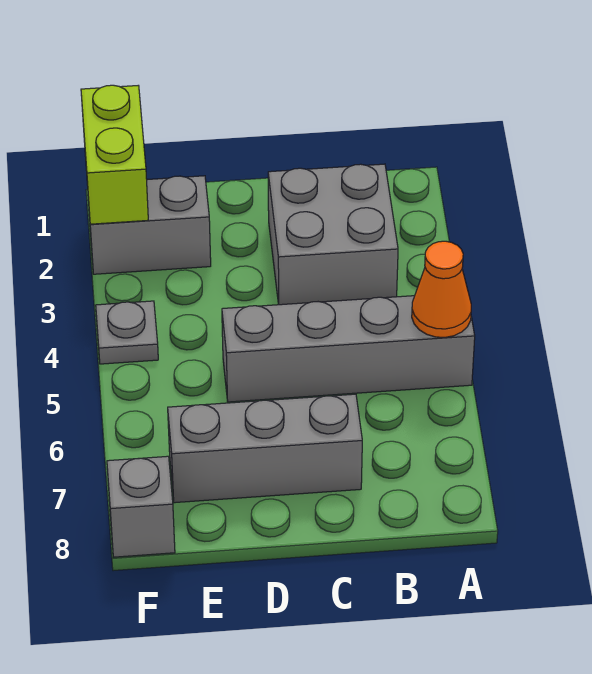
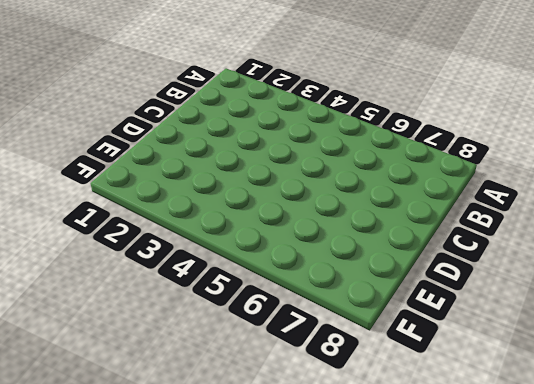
none -> grey brick A5:D5 level 1
none -> grey brick B2:C3 level 1

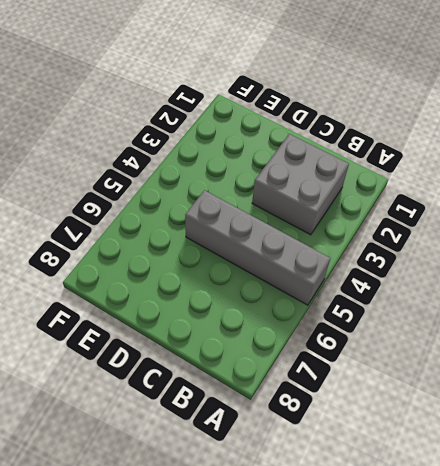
none -> grey brick C7:E7 level 1
none -> grey brick E2:F2 level 1

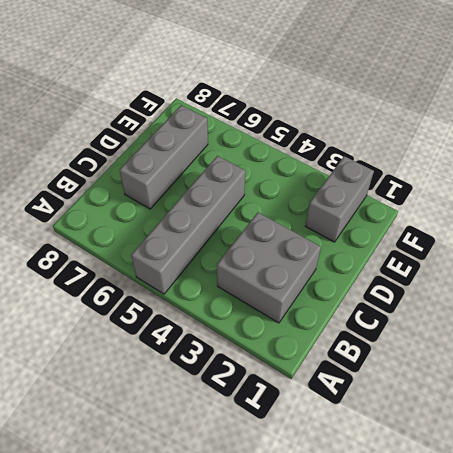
none -> grey plate F4 level 1
none -> grey brick F8 level 1

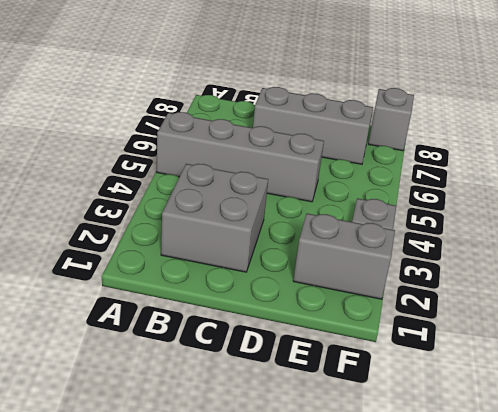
none -> orange cone A5 level 2
none -> lime brick F1:F2 level 2

